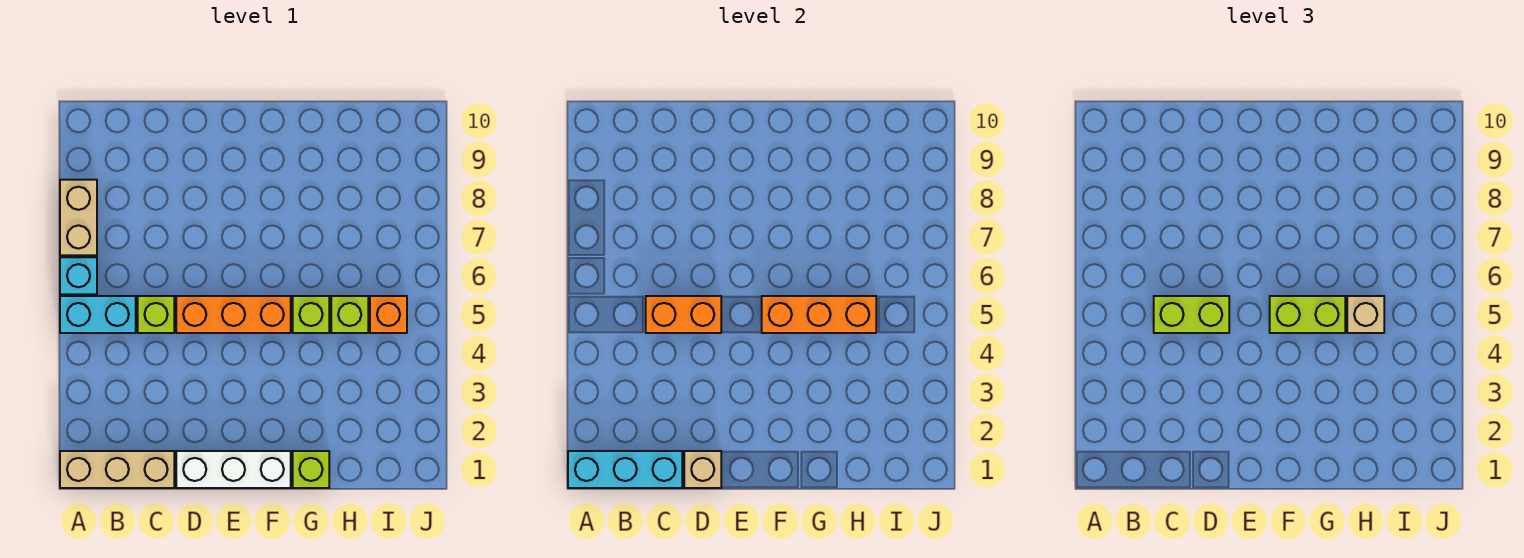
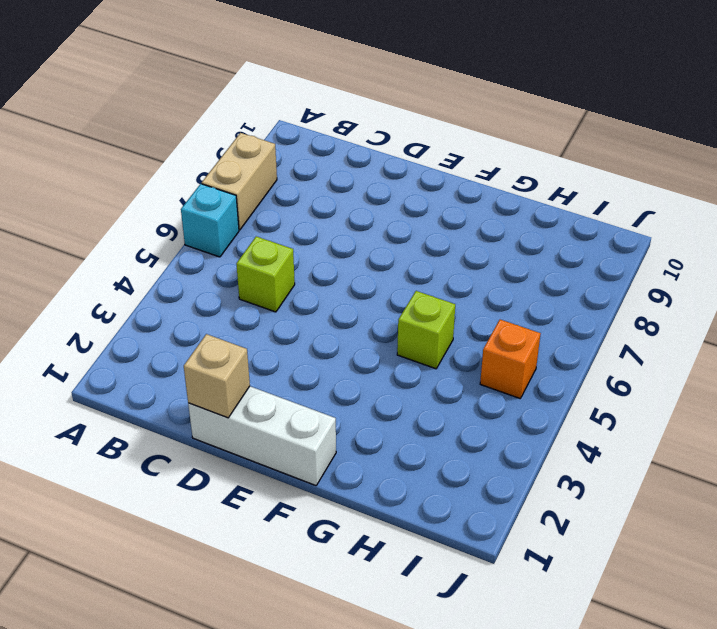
none -> tan brick A1:C1 level 1
none -> cyan brick A5:B5 level 1
none -> orange brick D5:F5 level 1

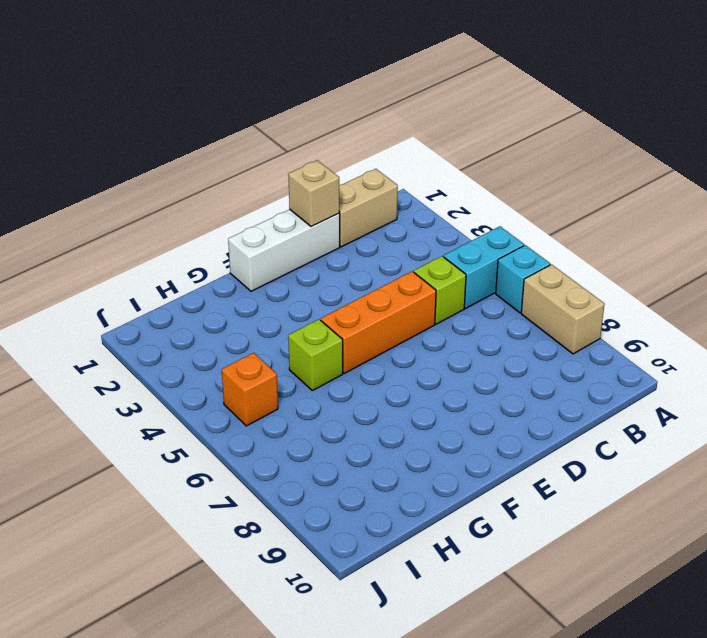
tan brick B1:C1 level 1 -> tan brick A1:C1 level 1
none -> lime brick G1 level 1
none -> lime brick H5 level 1
none -> cyan brick A1:C1 level 2

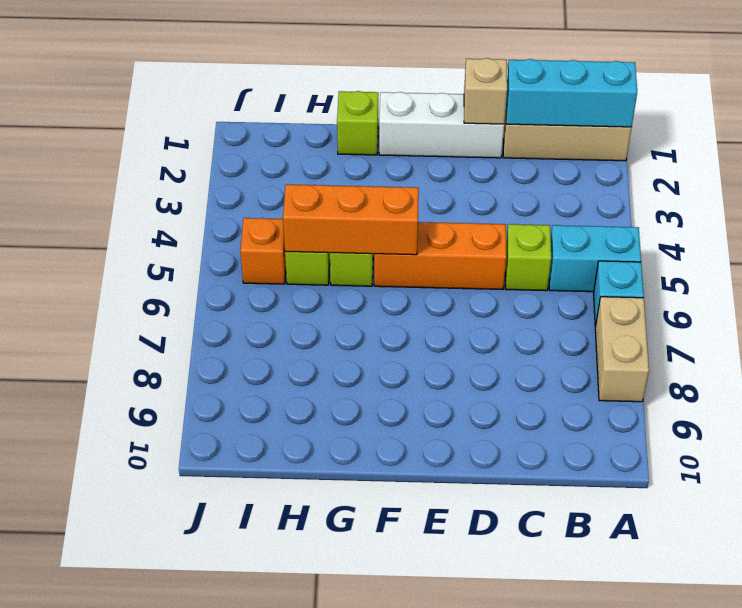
none -> orange brick C5:D5 level 2
none -> lime brick C5:D5 level 3
none -> lime brick F5:G5 level 3

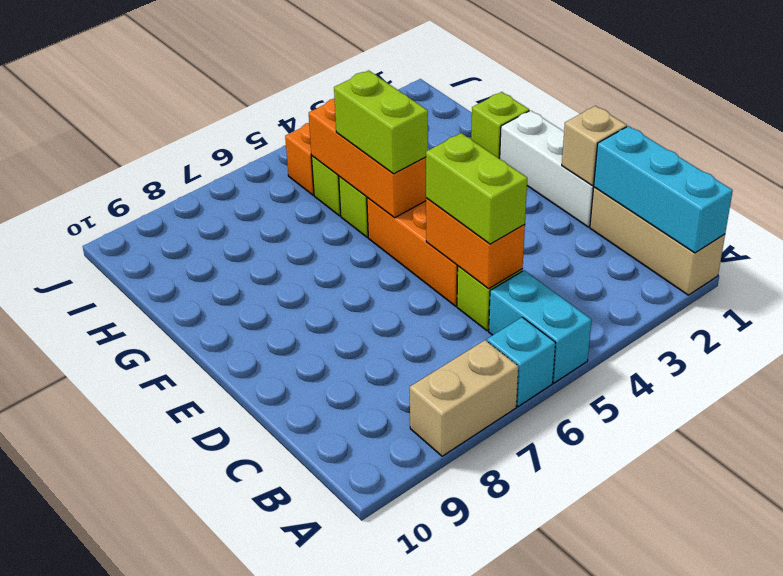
none -> tan brick H5 level 3

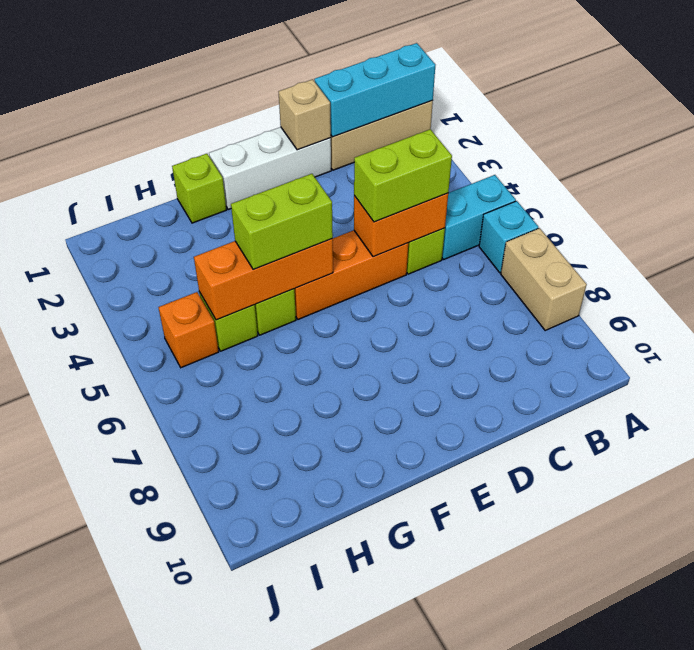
none -> tan brick H5 level 3

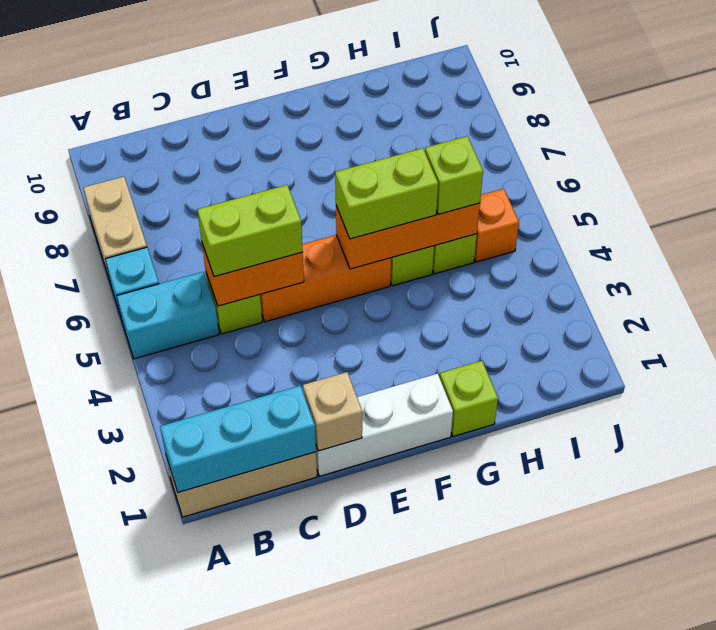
lime brick H5 level 3 -> tan brick H5 level 3

